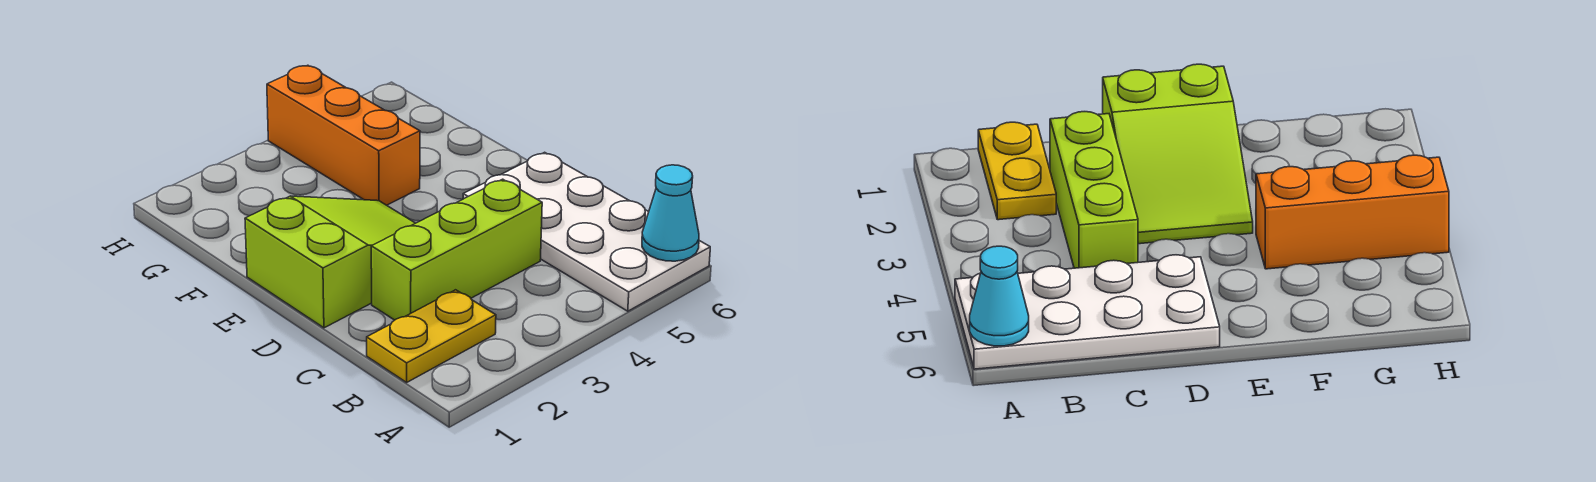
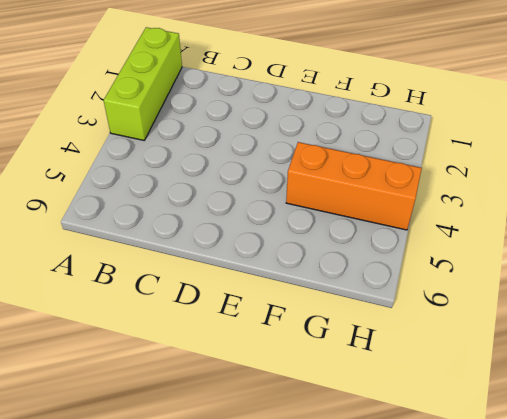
lime brick A1:A3 level 1 -> lime brick C2:C4 level 1
none -> white plate A5:D6 level 1
none -> yellow plate B1:B2 level 1

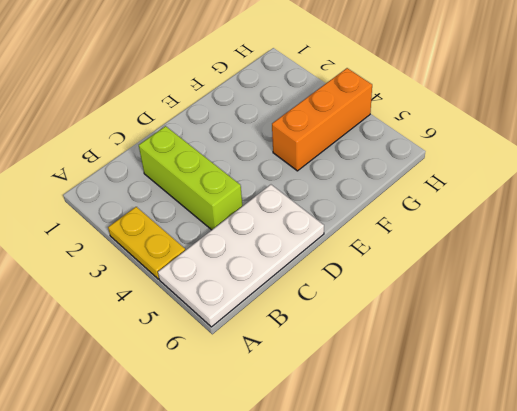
yellow plate A3:A4 level 1 -> yellow plate B1:B2 level 1
none -> lime slope D1:E3 level 1 top 1
none -> cyan cone A6 level 2

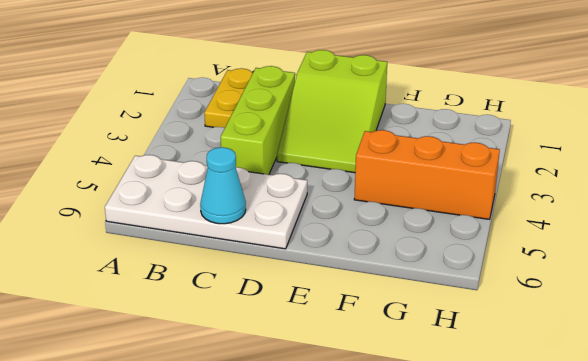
cyan cone C6 level 2 -> cyan cone A6 level 2

